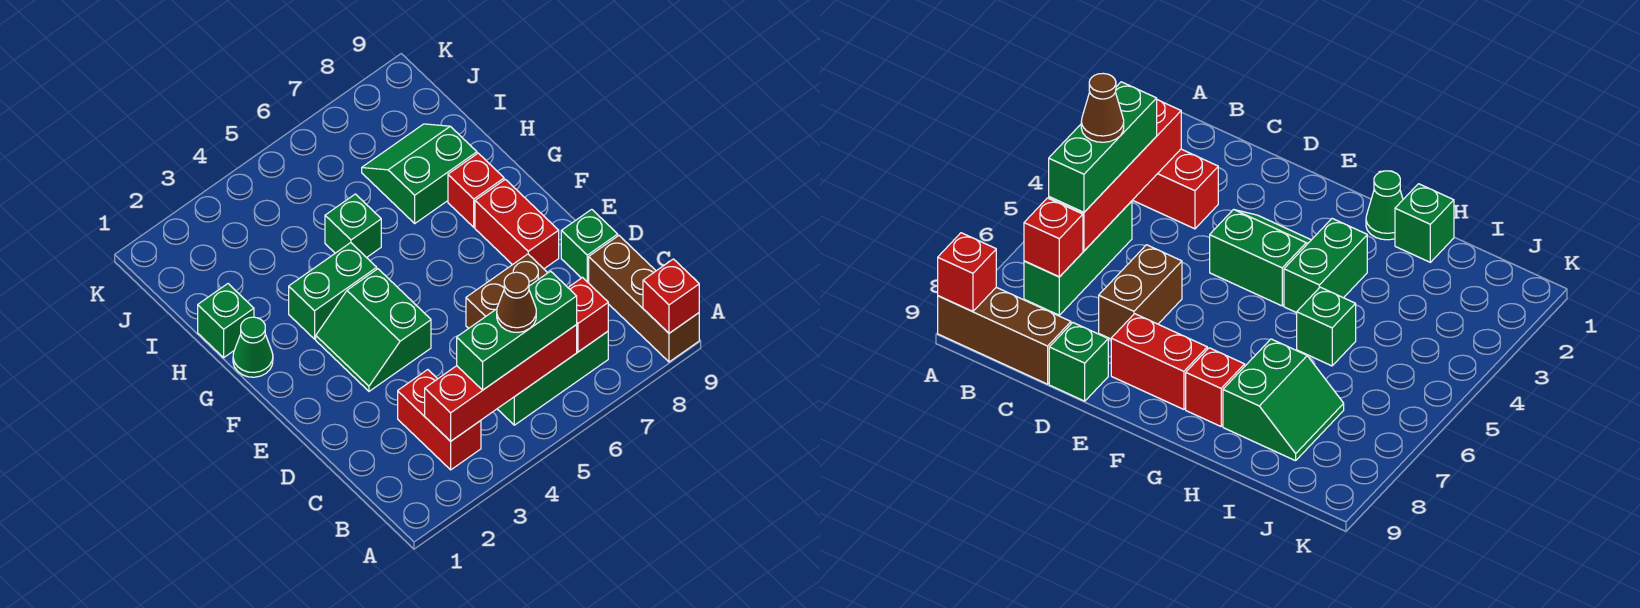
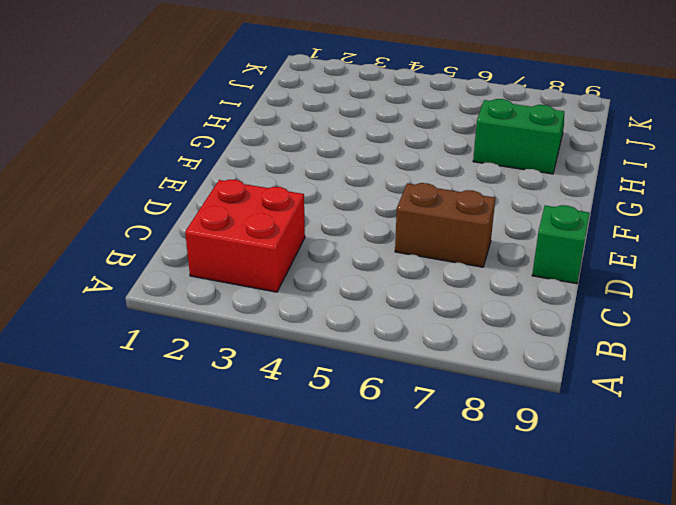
red brick B2:C3 level 1 -> red brick B3:C3 level 1
none -> brown brick A9:C9 level 1
none -> green brick B5:B7 level 1
none -> green slope E3:F4 level 1 top 4

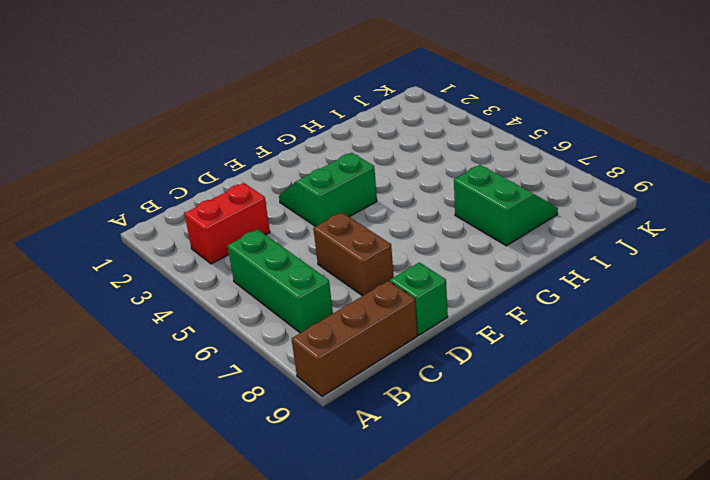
none -> red brick E8:F8 level 1
none -> green cone G1 level 1
none -> green brick G3:G4 level 1

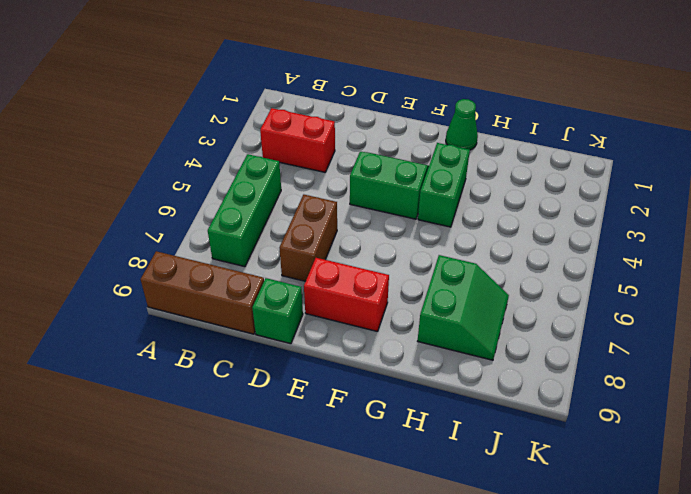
none -> red brick G8 level 1
none -> green brick H1 level 1
none -> green brick H5 level 1

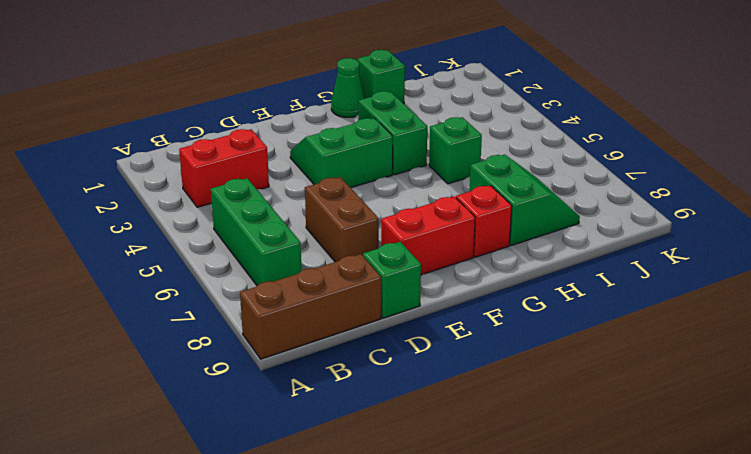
none -> red brick A9 level 2
none -> red brick B3:B6 level 2
none -> red brick B7 level 2

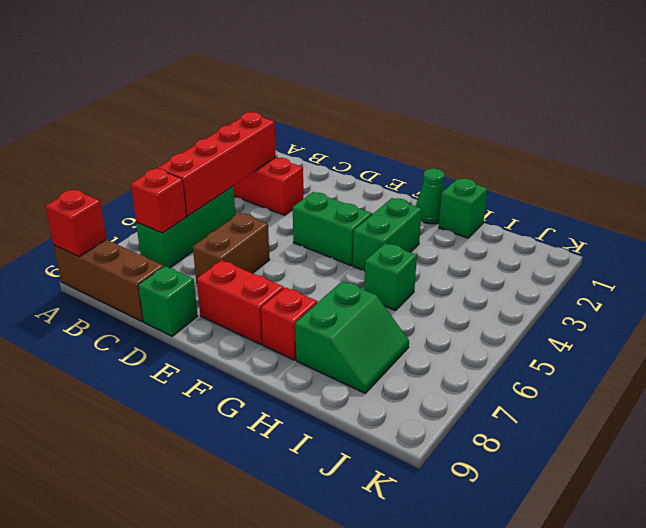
none -> green brick B4:B6 level 3
none -> brown cone B5 level 4

